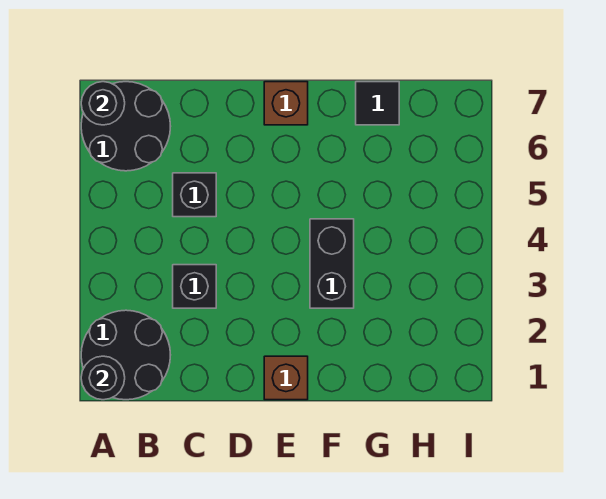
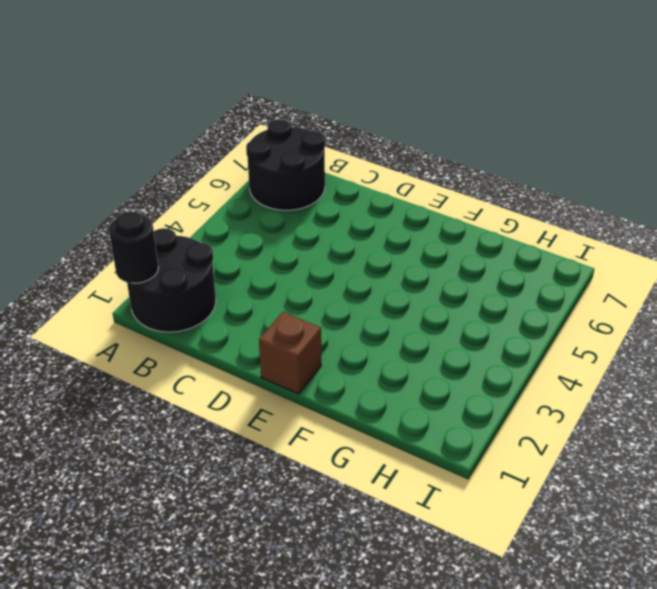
none -> black brick C3 level 1
none -> black brick C5 level 1

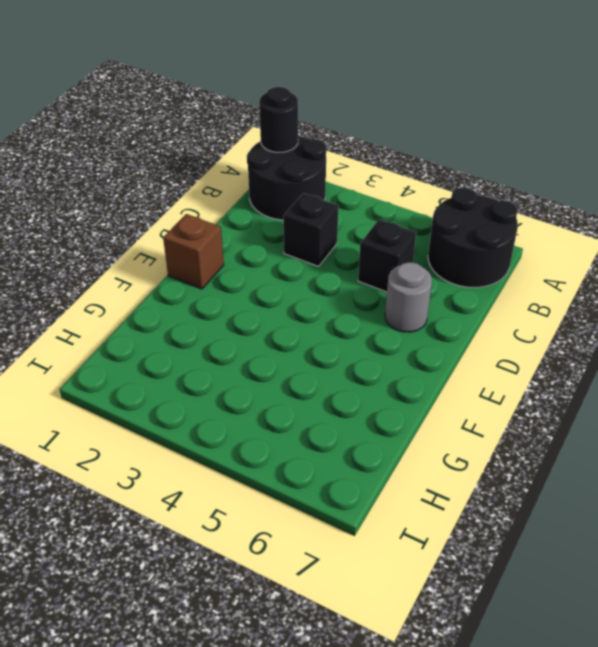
grey round brick D6 level 1 -> none
none -> brown brick E7 level 1
none -> black brick F3:F4 level 1

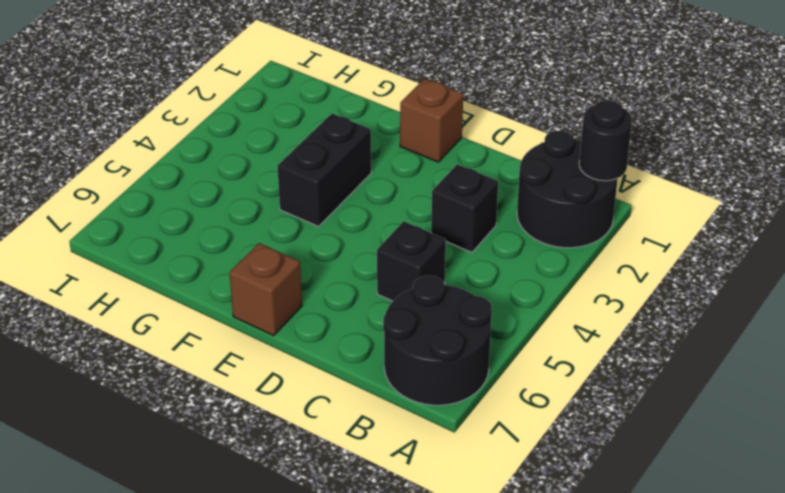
none -> black tile G7 level 1
none -> black round brick A7 level 2

